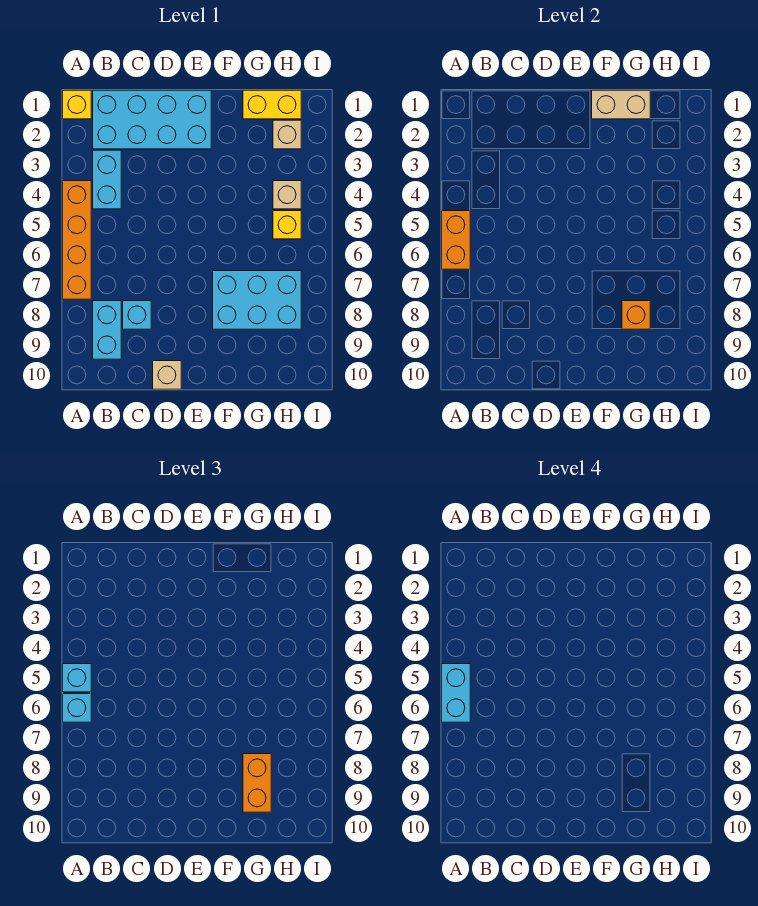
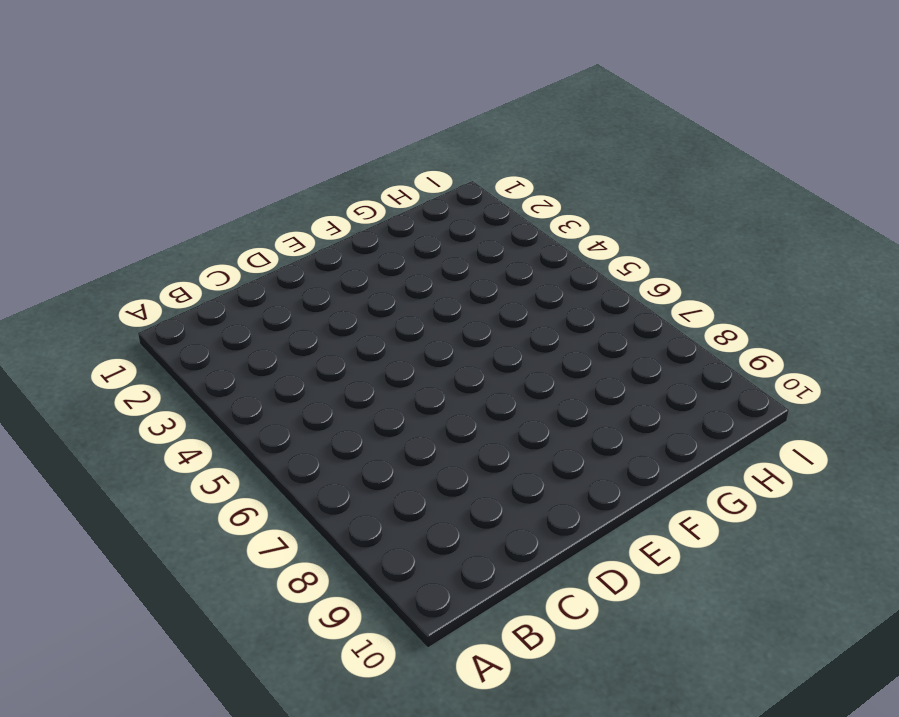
none -> yellow brick A1 level 1
none -> orange brick A4:A7 level 1
none -> cyan brick B1:E2 level 1

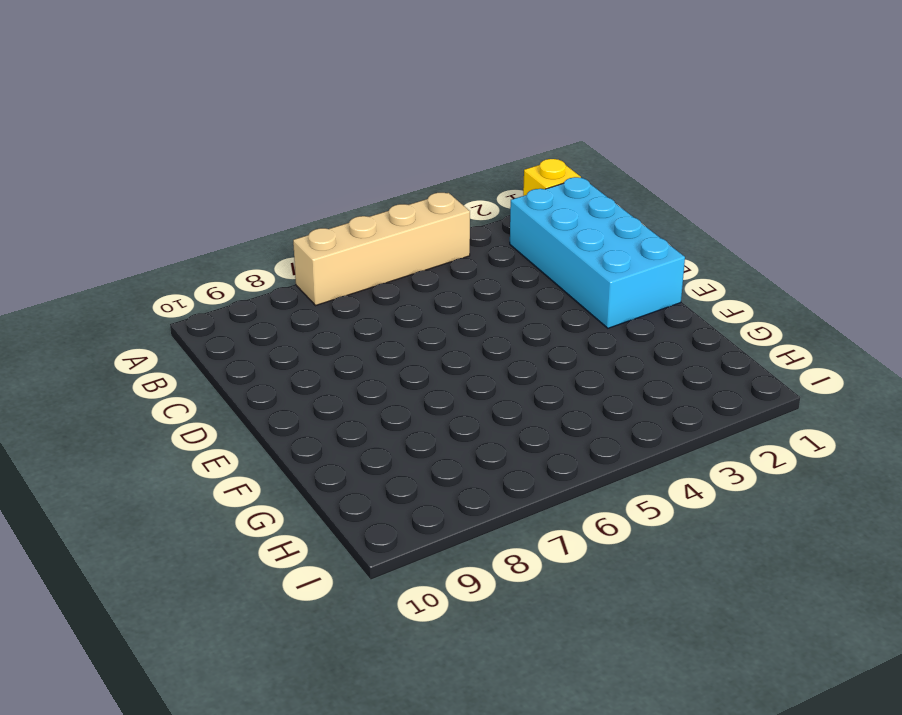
tan brick A4:A7 level 1 -> orange brick A4:A7 level 1
none -> cyan brick B3:B4 level 1
none -> cyan brick B8:B9 level 1
none -> cyan brick C8 level 1

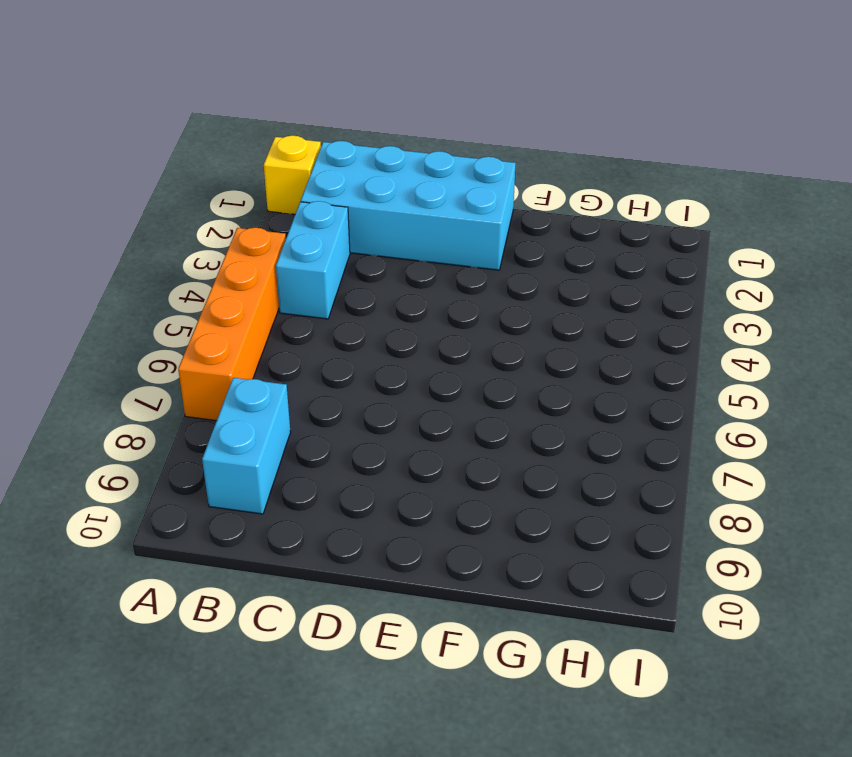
none -> cyan brick C8 level 1
none -> tan brick D10 level 1
none -> cyan brick F7:H8 level 1

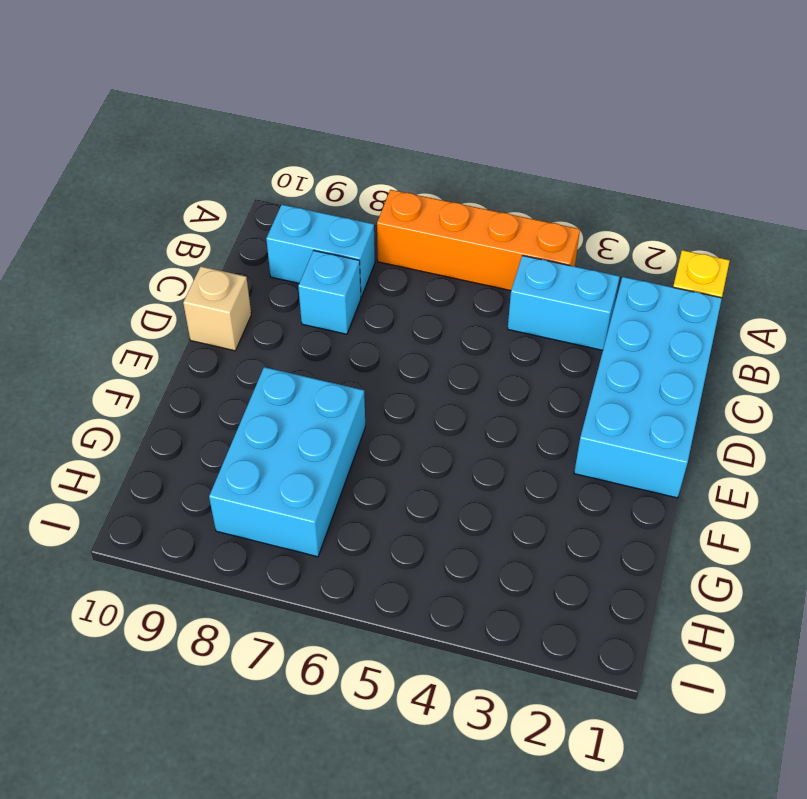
none -> yellow brick G1:H1 level 1
none -> tan brick H2 level 1
none -> tan brick H4 level 1

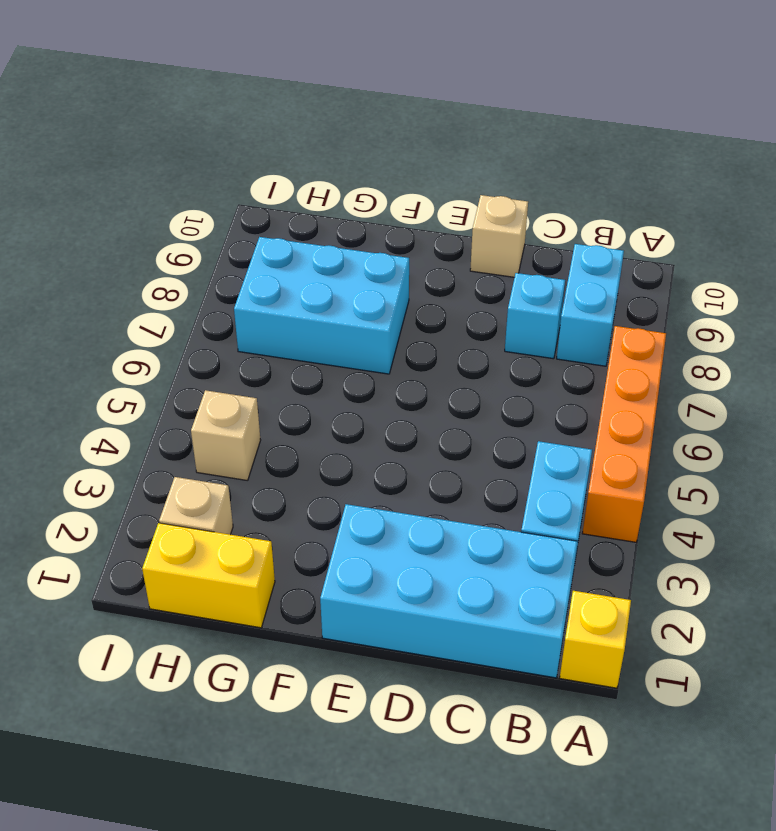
none -> yellow brick H5 level 1
none -> orange brick A5:A6 level 2
none -> tan brick F1:G1 level 2

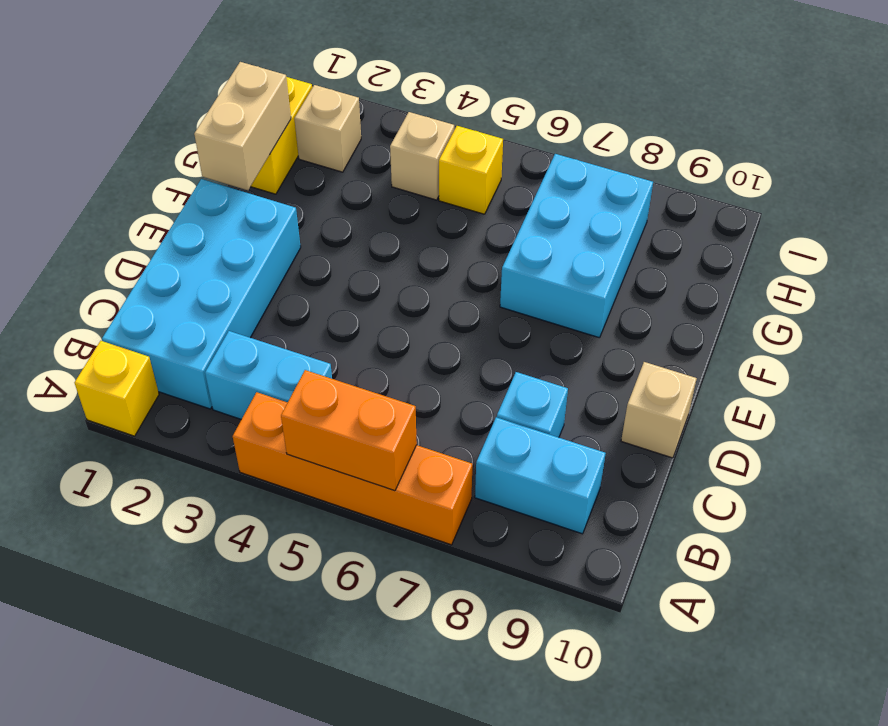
none -> orange brick G8 level 2
none -> cyan brick A5 level 3
none -> cyan brick A6 level 3

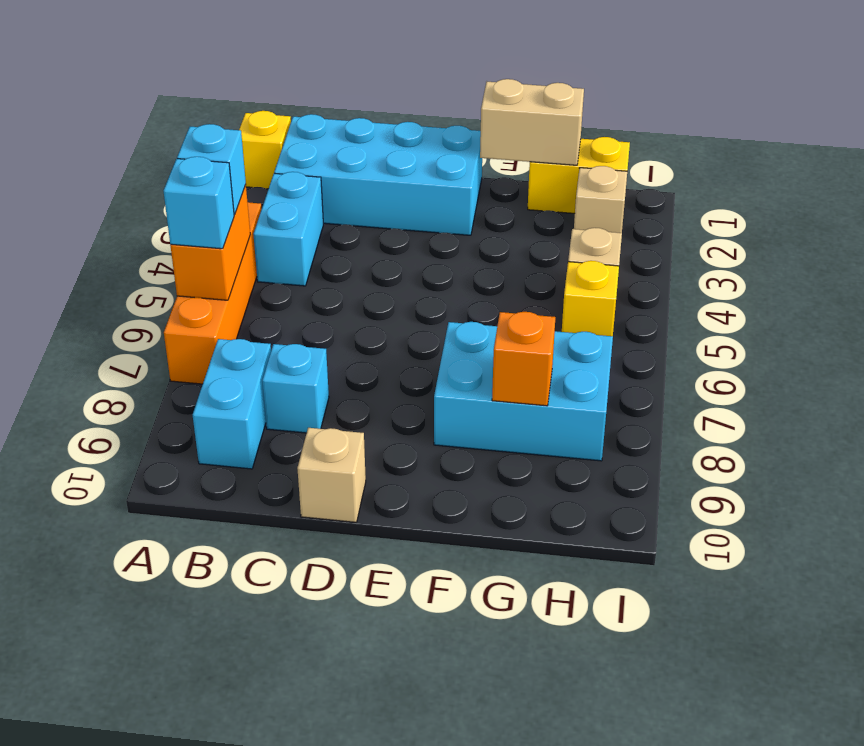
none -> orange brick G8:G9 level 3
none -> cyan brick A5:A6 level 4

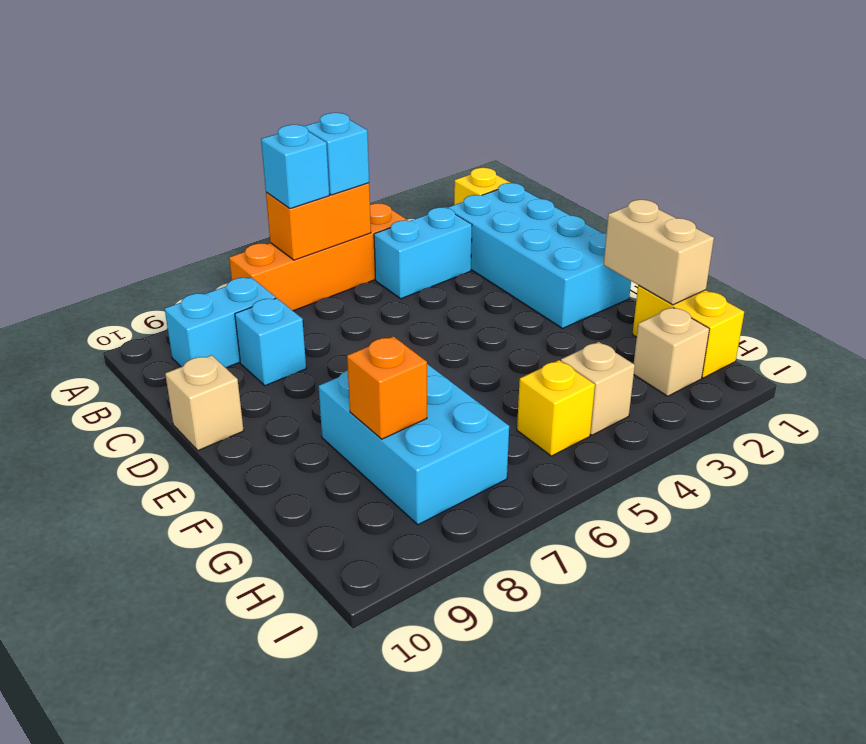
none -> orange brick G8:G9 level 3
none -> cyan brick A5:A6 level 4

